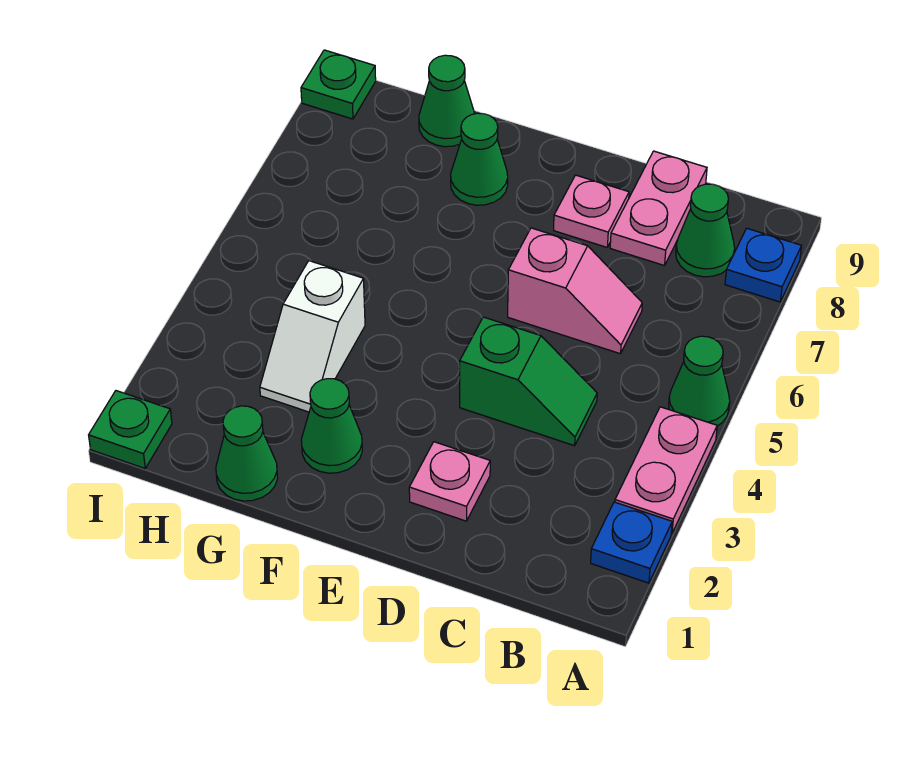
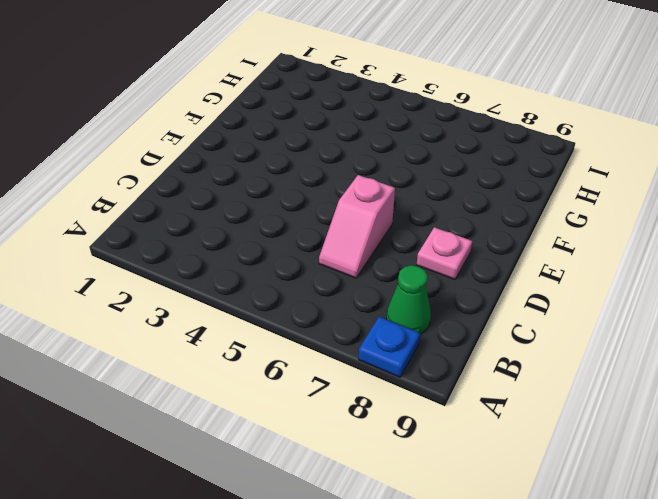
none -> blue plate A2 level 1
none -> pink plate A3:A4 level 1
none -> green cone A5 level 1

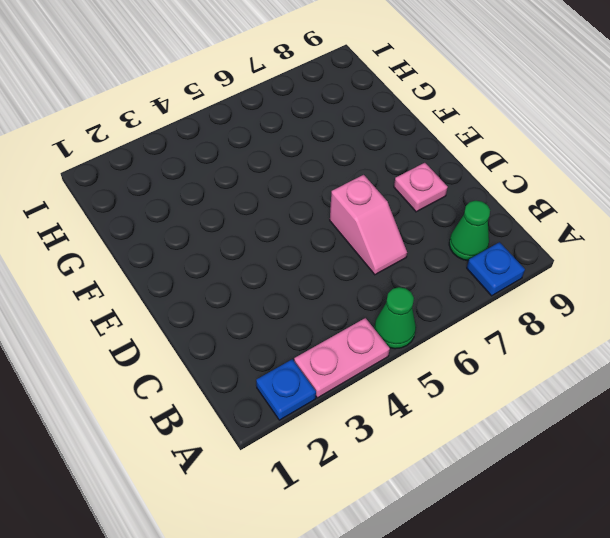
none -> green slope C4:D4 level 1 top D
none -> pink plate C8:C9 level 1
none -> pink plate D2 level 1

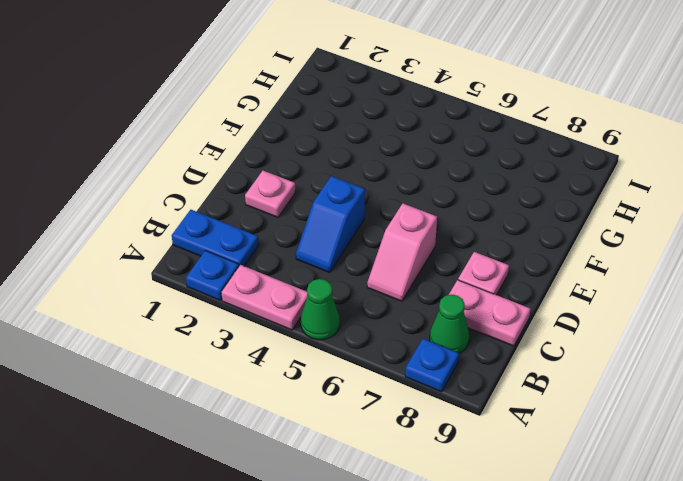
blue plate B1:B2 level 1 -> none
blue slope C4:D4 level 1 top D -> green slope C4:D4 level 1 top D
none -> green cone F2 level 1
none -> green cone F8 level 1
none -> green cone G1 level 1

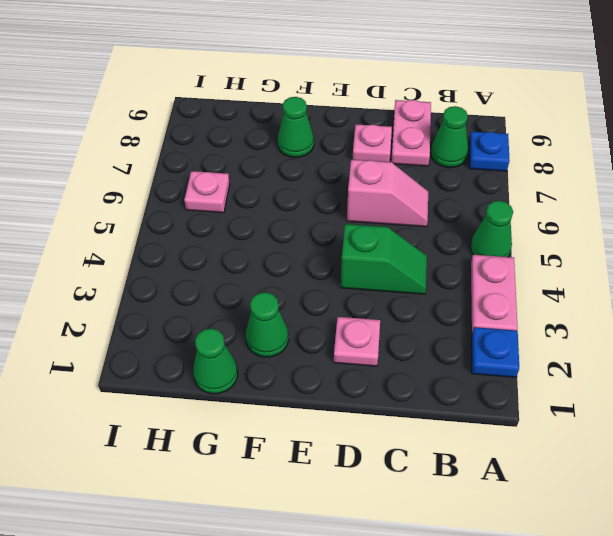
pink plate H6 level 1 -> none
none -> white slope G3:G4 level 1 top 4
none -> green cone G9 level 1
none -> green plate I1 level 1

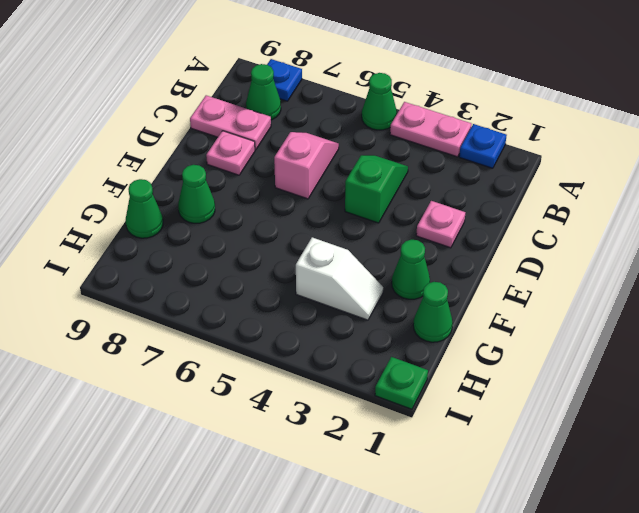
none -> green plate I9 level 1

